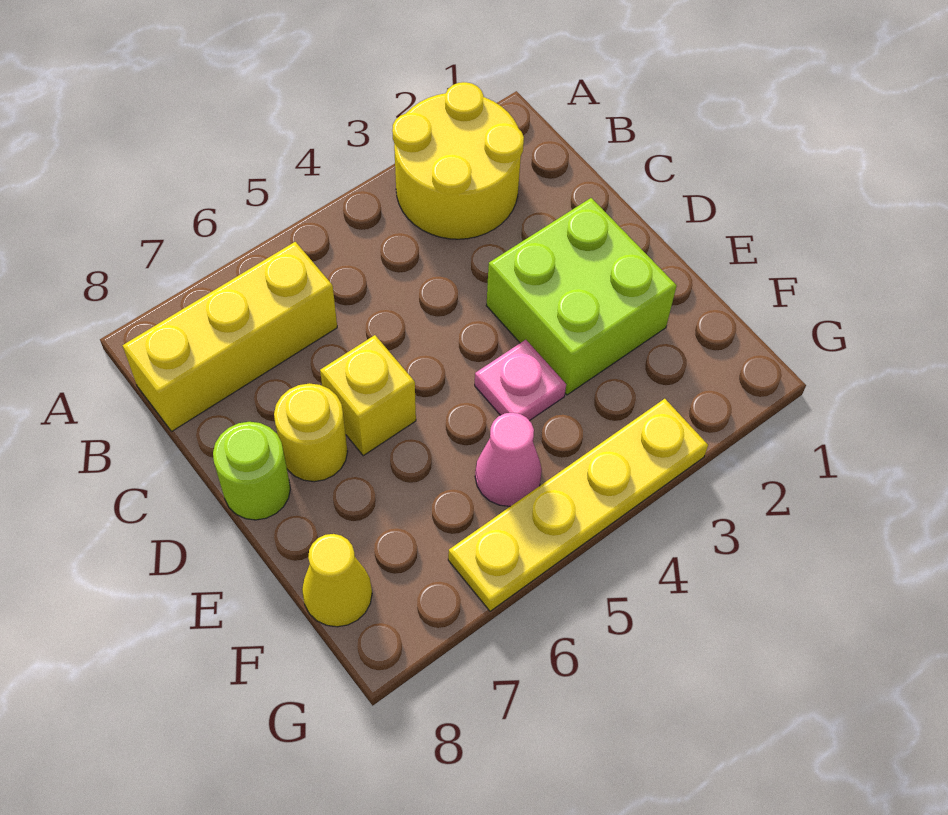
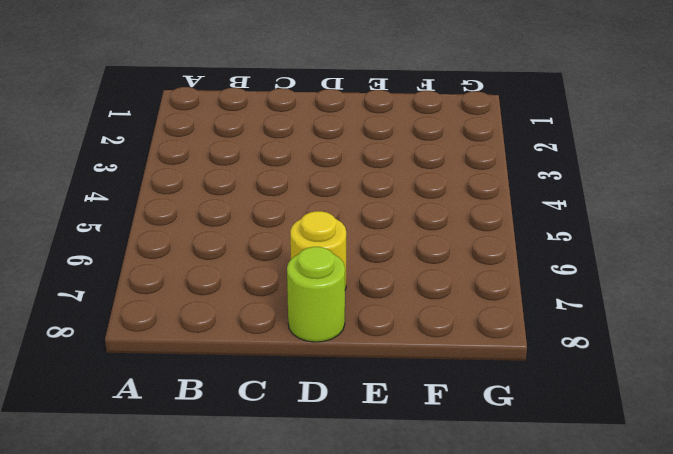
none -> yellow round brick A2:B3 level 1
none -> yellow brick B6:B8 level 1

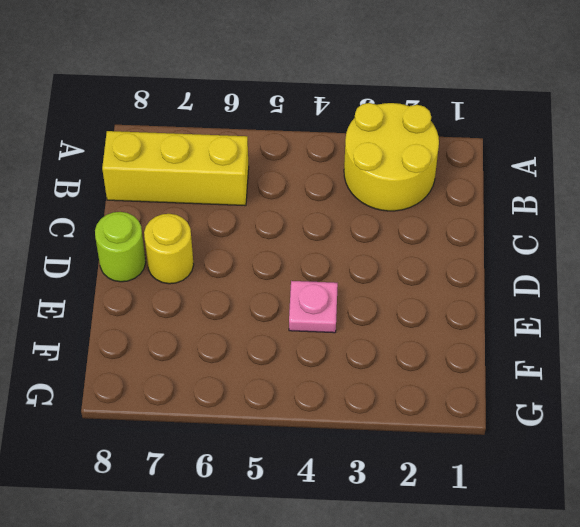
none -> lime brick D2:E3 level 1
none -> yellow brick D6 level 1

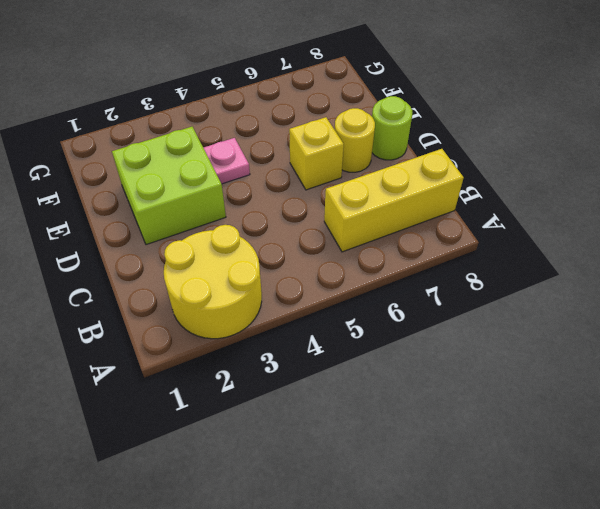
none -> pink cone F5 level 1
none -> yellow cone F8 level 1

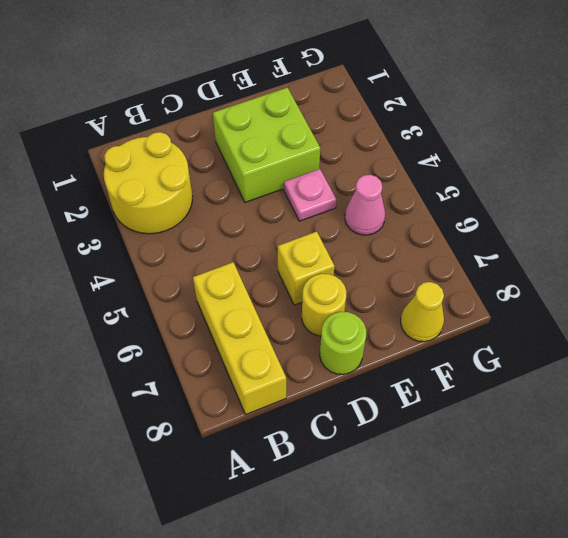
none -> yellow plate G3:G6 level 1

